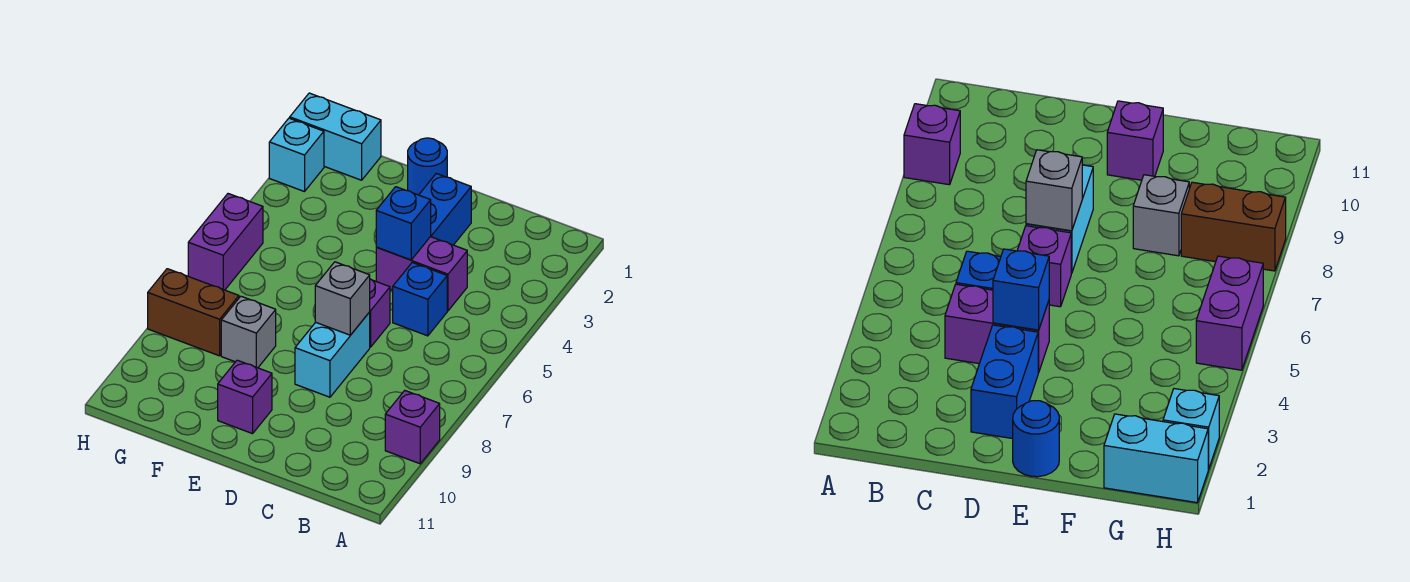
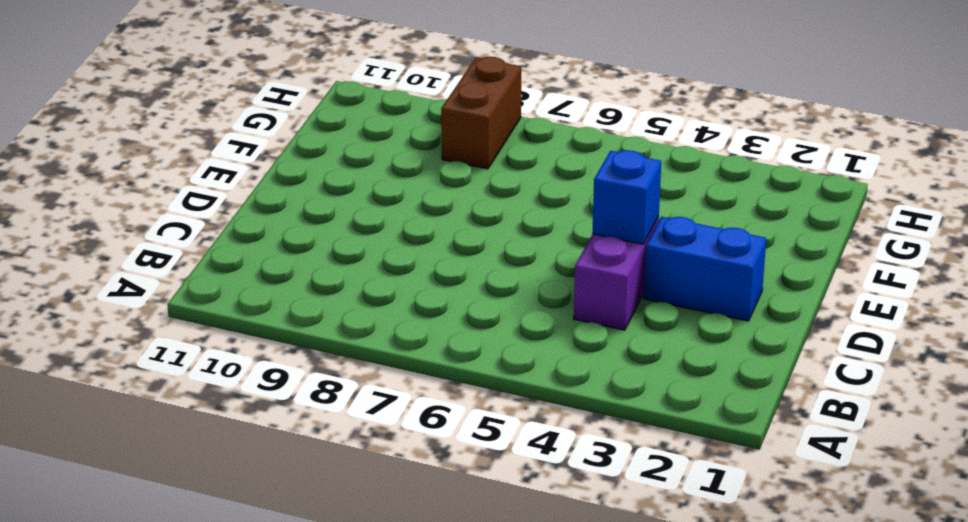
none -> purple brick A9 level 1
none -> blue brick C5 level 1
none -> purple brick D6 level 1

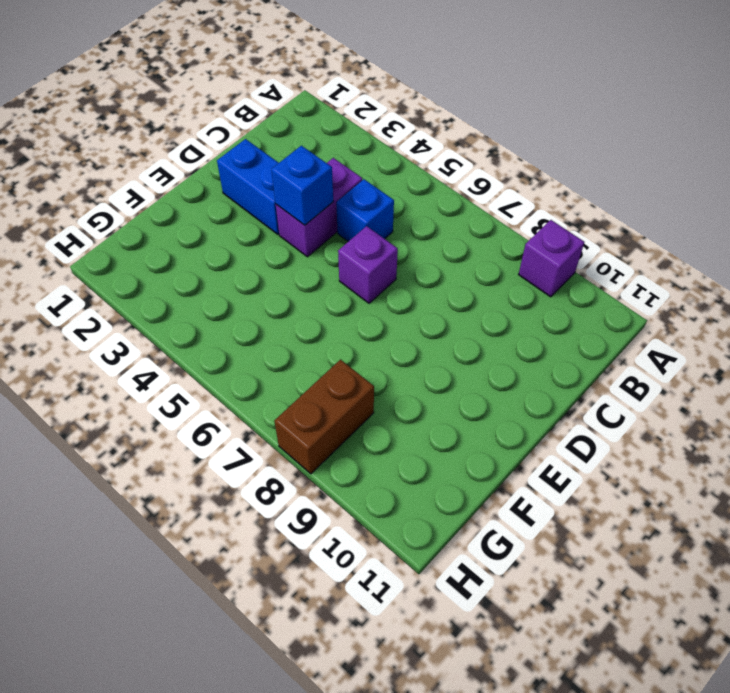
none -> cyan brick D7:D8 level 1
none -> blue round brick E1 level 1
none -> purple brick E10 level 1

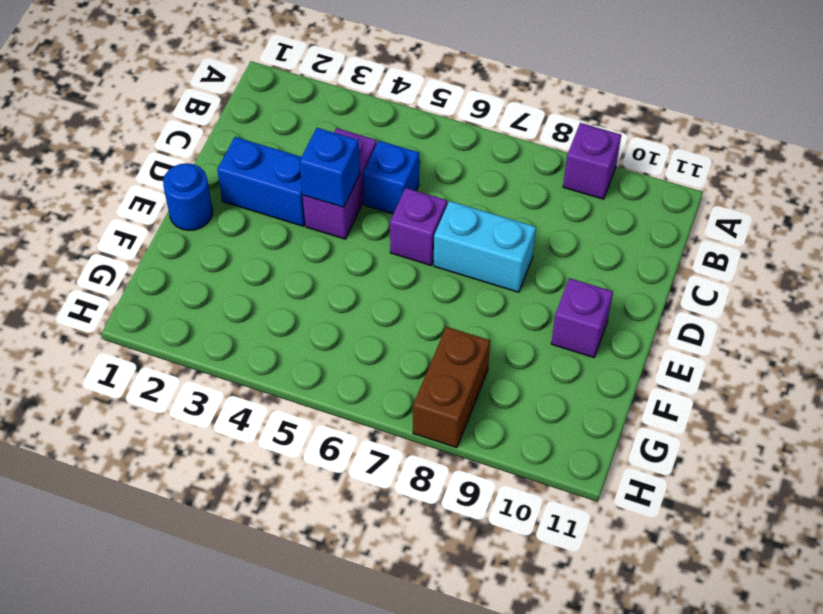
none -> grey brick F8 level 1
none -> cyan brick G1:H1 level 1
none -> cyan brick H2 level 1

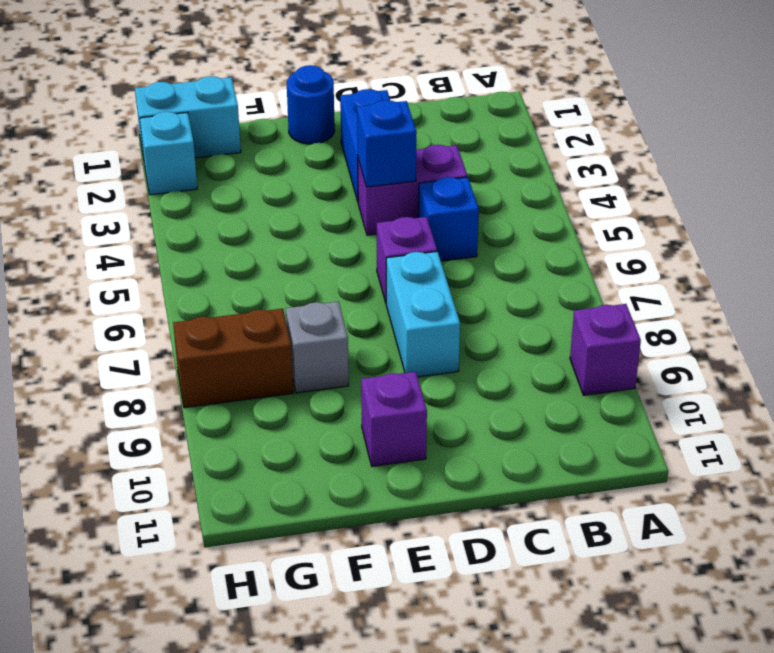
none -> purple brick H5:H6 level 1
none -> grey brick D7 level 2

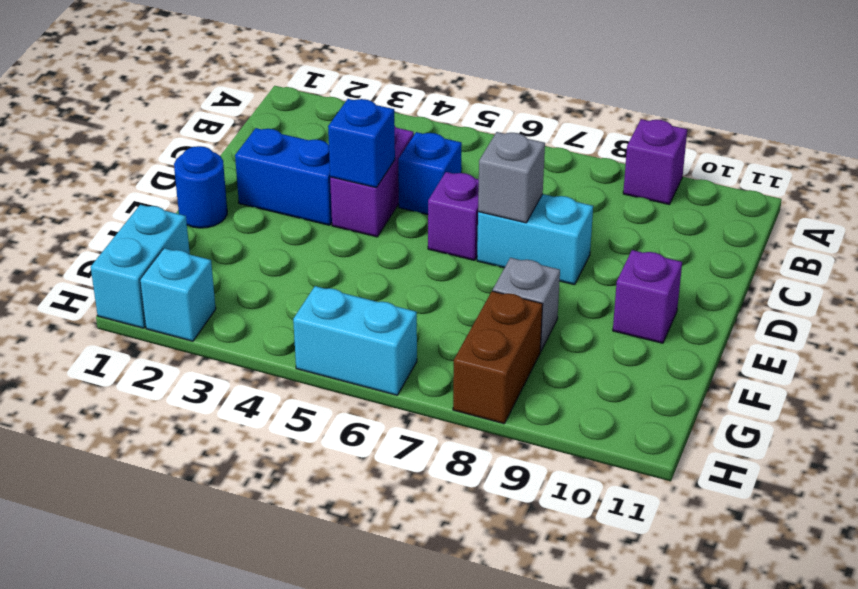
cyan brick H5:H6 level 1 -> purple brick H5:H6 level 1

